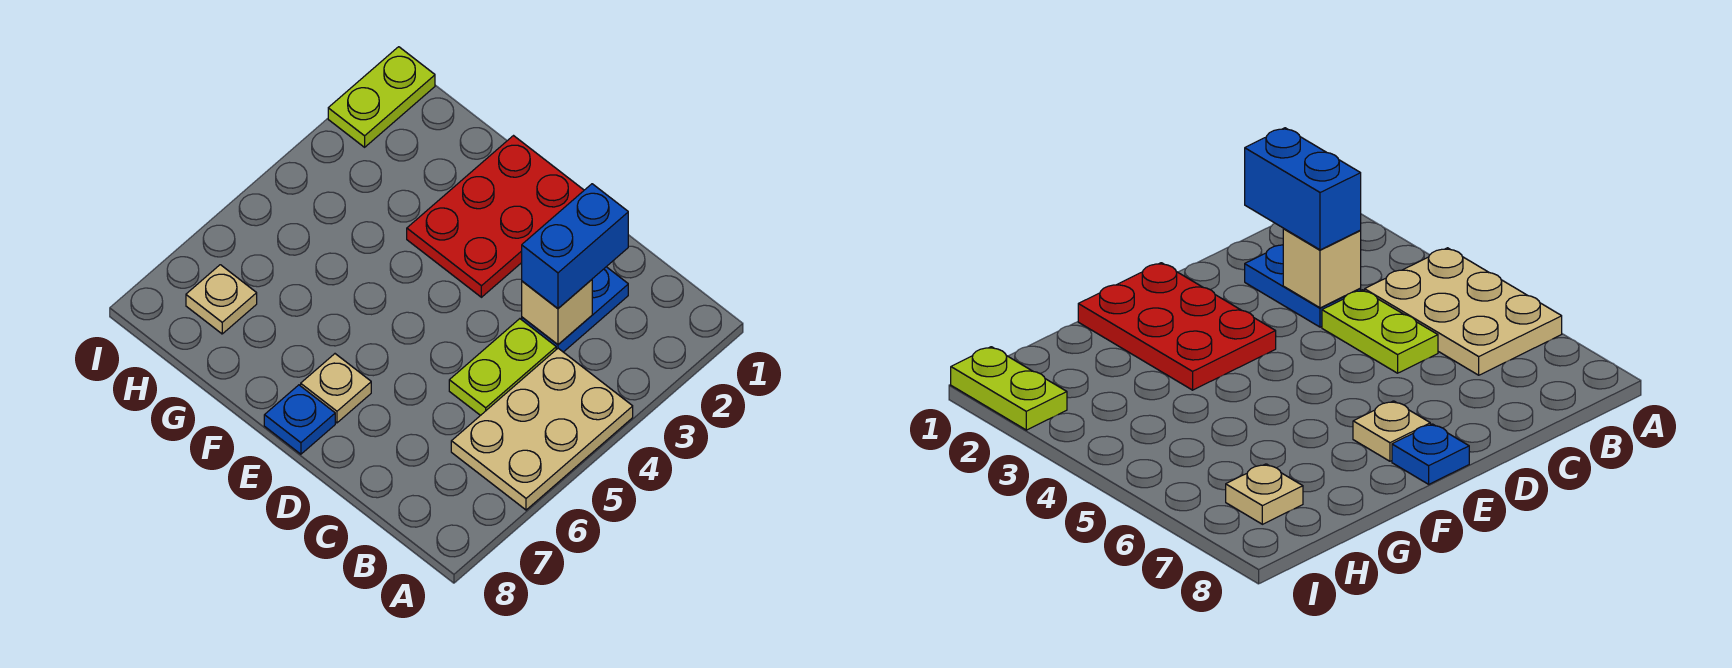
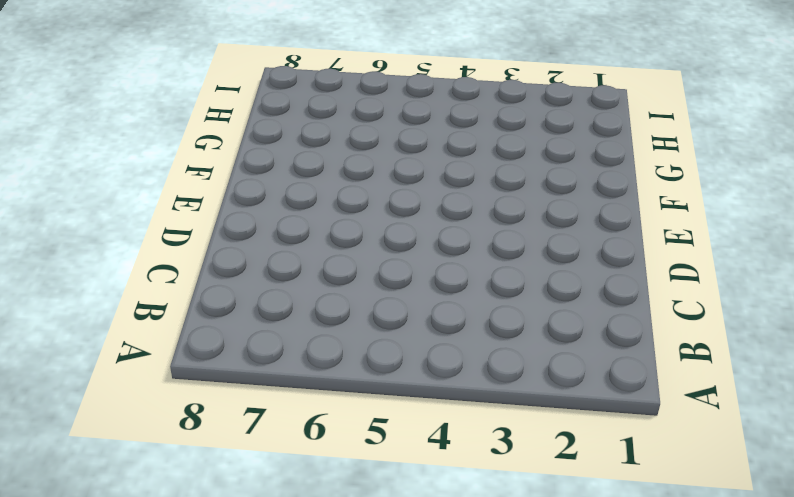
none -> tan plate A4:B6 level 1
none -> blue plate C2:C3 level 1

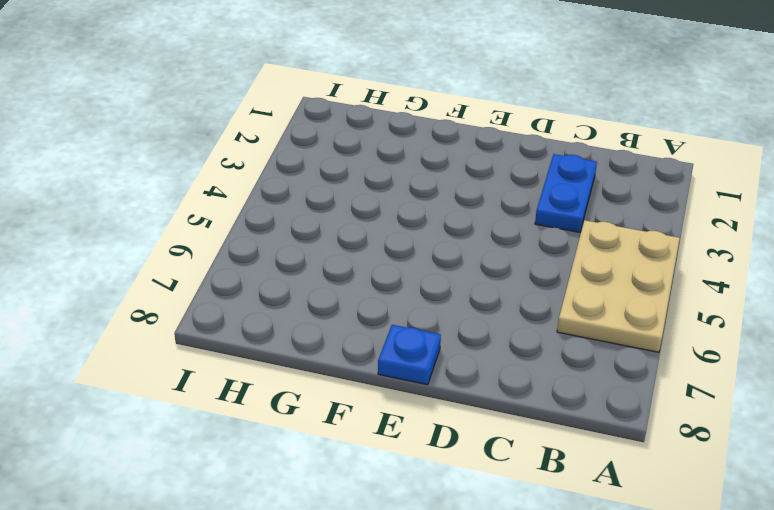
none -> lime plate C4:C5 level 1
none -> red plate E1:F3 level 1

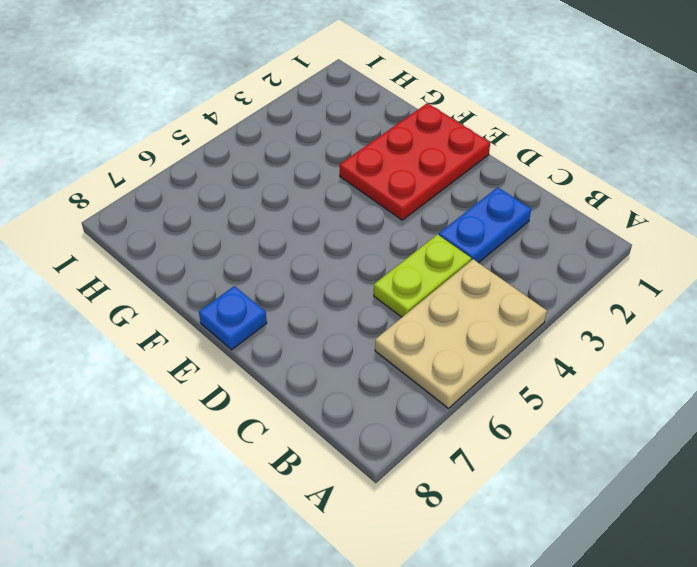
none -> tan plate E7 level 1
none -> tan plate H7 level 1

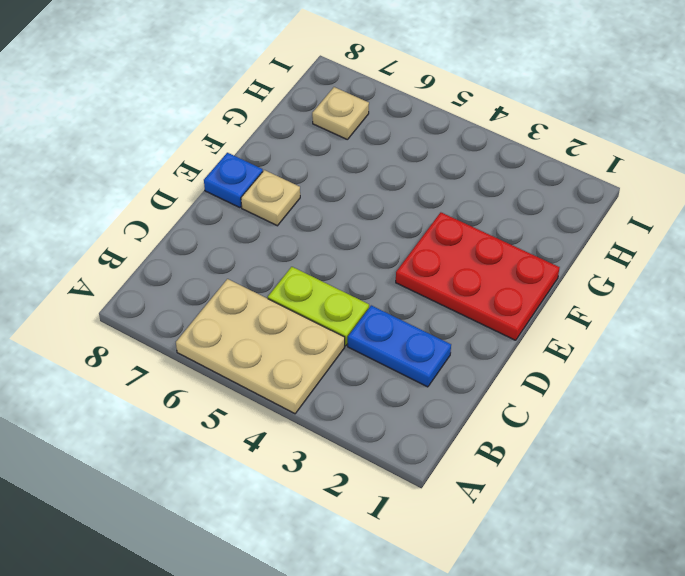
none -> lime plate I1:I2 level 1
none -> tan brick C3 level 2

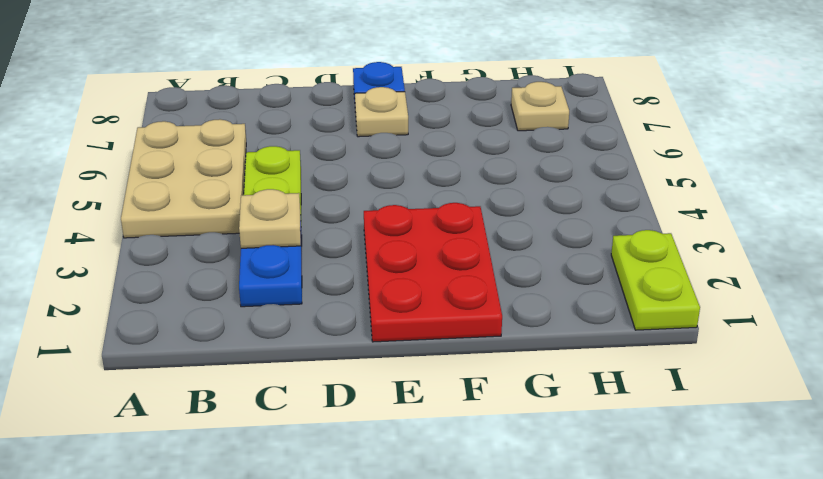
tan plate C3 level 2 -> tan brick C3 level 2
none -> blue brick C2:C3 level 3

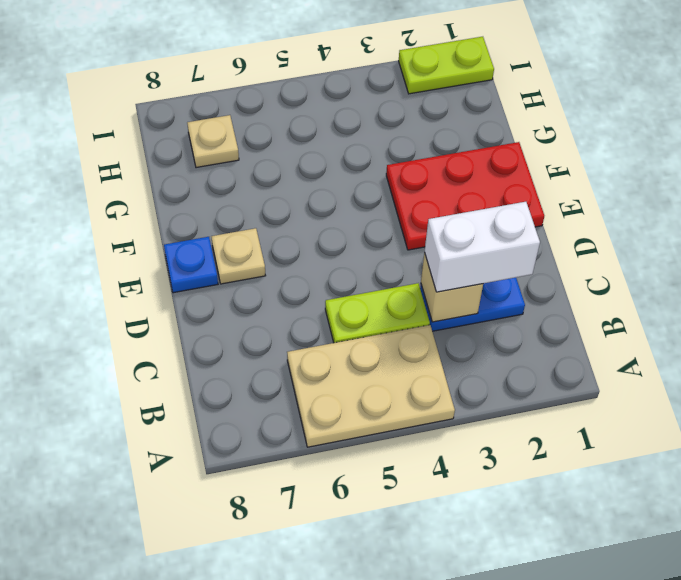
white brick C2:C3 level 3 -> blue brick C2:C3 level 3

